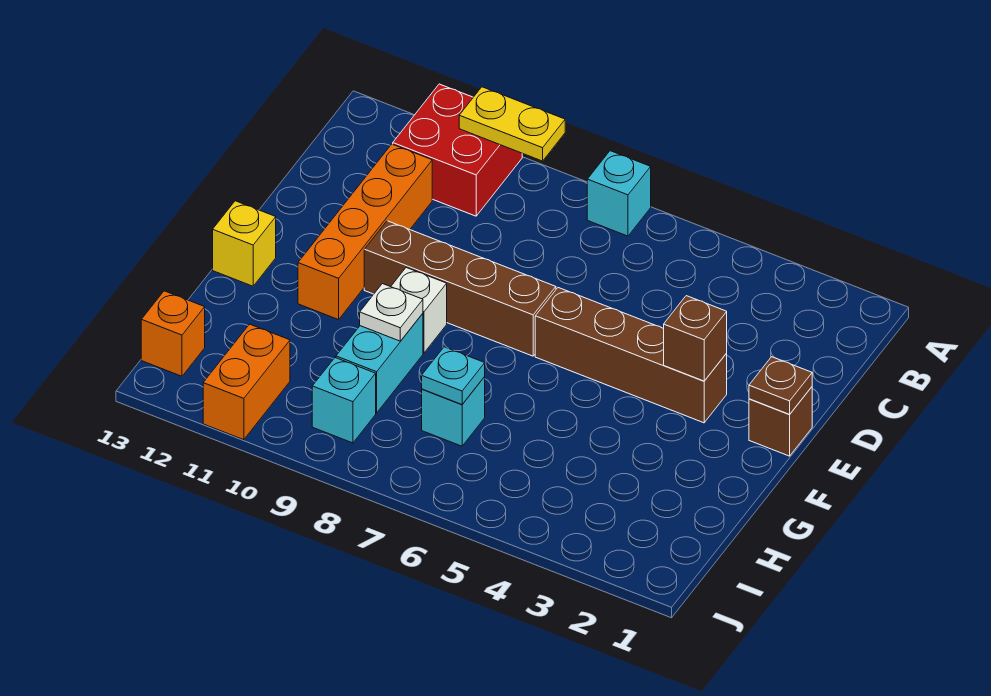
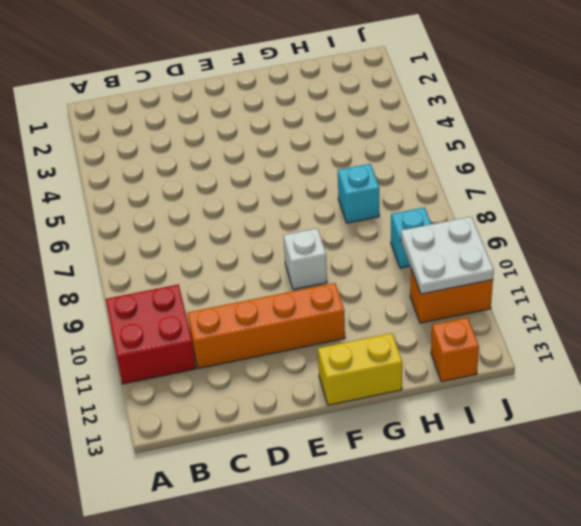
yellow brick F13:G13 level 1 -> yellow brick F13 level 1
white plate I10:J11 level 2 -> none
none -> cyan brick A7 level 1
none -> brown brick E1 level 1
none -> brown brick E3:E6 level 1

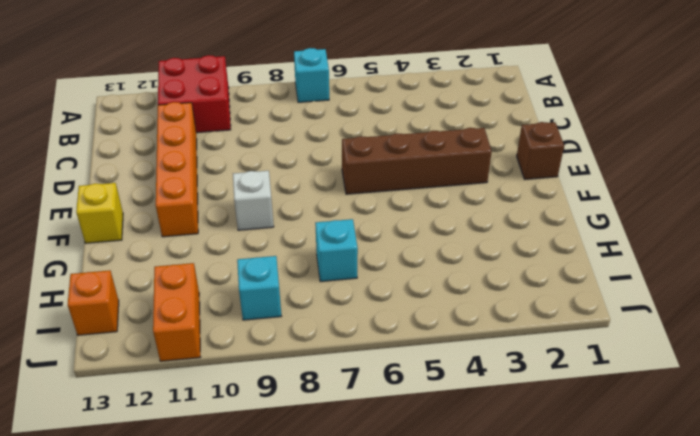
none -> brown brick E7:E10 level 1
none -> cyan brick G9:H9 level 1
none -> yellow plate A9:A10 level 2

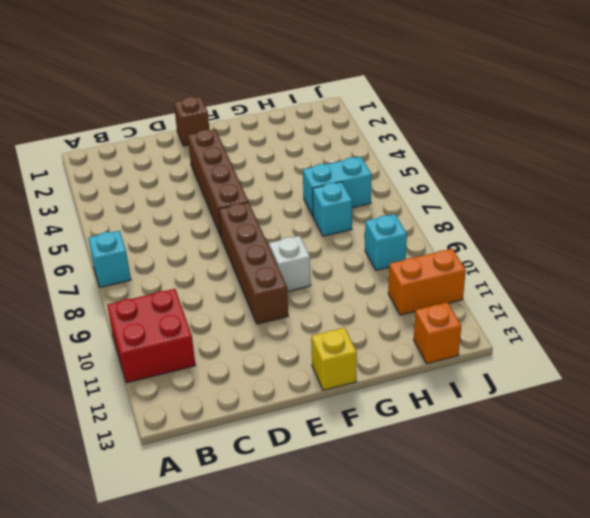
cyan brick H6:I6 level 1 -> cyan brick G9:H9 level 1
none -> orange brick C11:F11 level 1
none -> yellow plate A9:A10 level 2
none -> brown plate E1 level 2

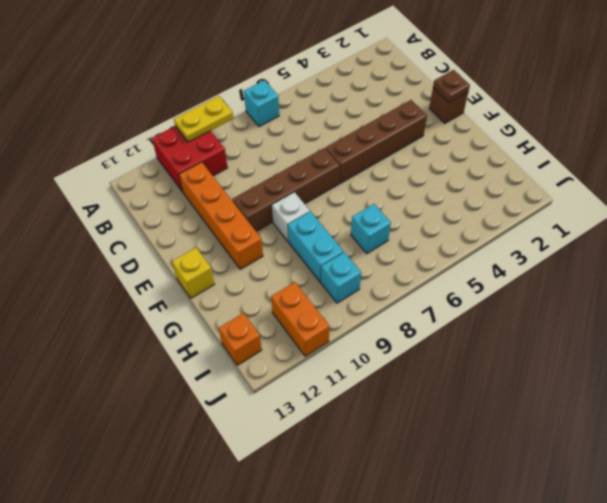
none -> brown brick E3 level 2
none -> white plate G9 level 2
none -> cyan plate H7 level 2

